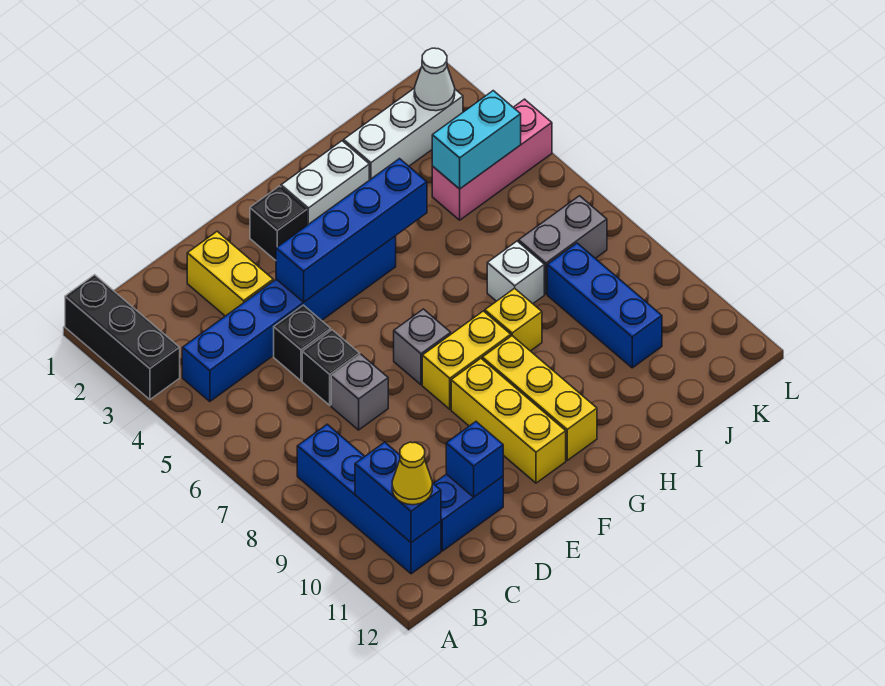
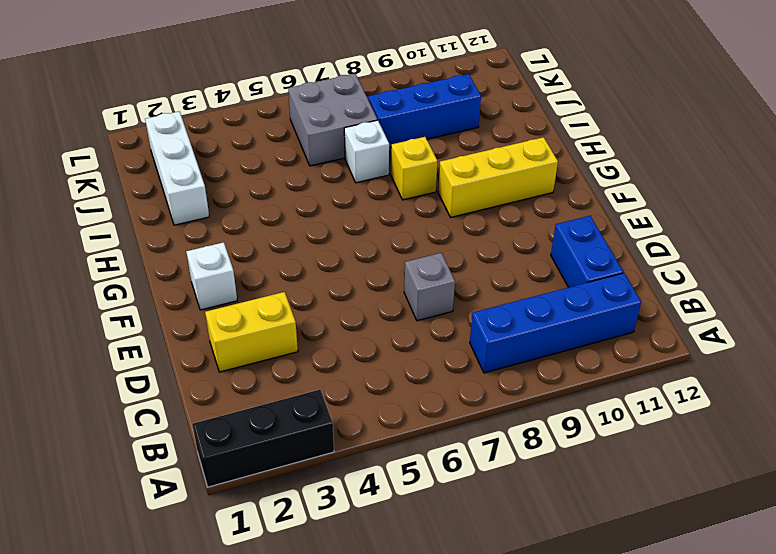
white brick F2 level 1 -> black brick F2 level 1
grey brick J6:K7 level 1 -> grey brick J7:K7 level 1
none -> blue brick B4:G4 level 1
none -> black brick D5 level 1
none -> black brick D6 level 1

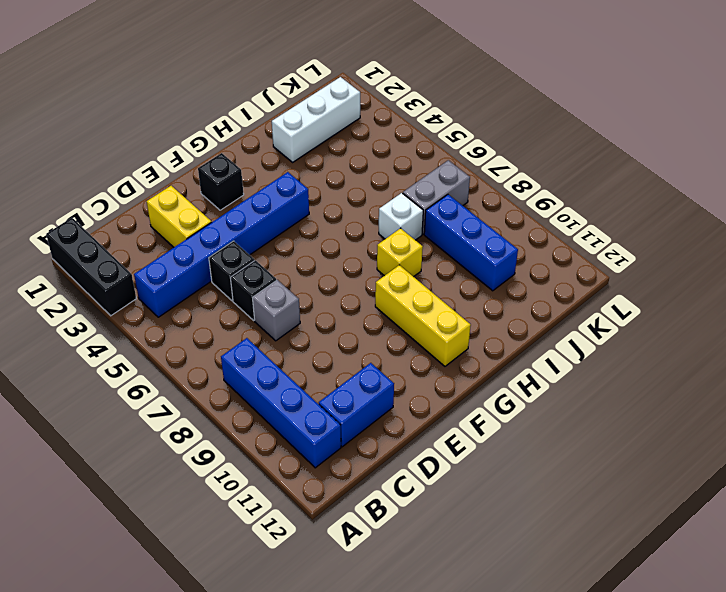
none -> grey brick F7 level 1
none -> yellow brick F8:G8 level 1
none -> yellow brick F9:F11 level 1

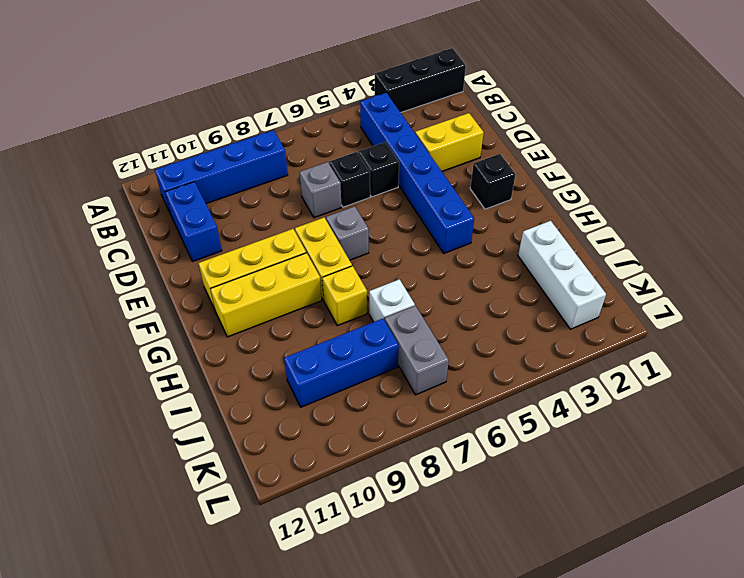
none -> white brick G2:H2 level 1
none -> pink brick J4:L4 level 1
none -> blue brick B10:B11 level 2

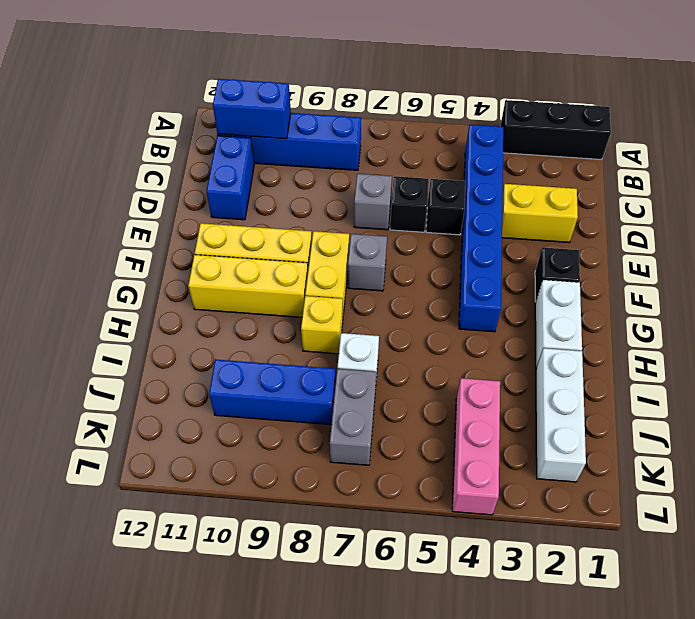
none -> blue brick D11 level 2
none -> blue brick E4:H4 level 2
none -> cyan brick J4:K4 level 2

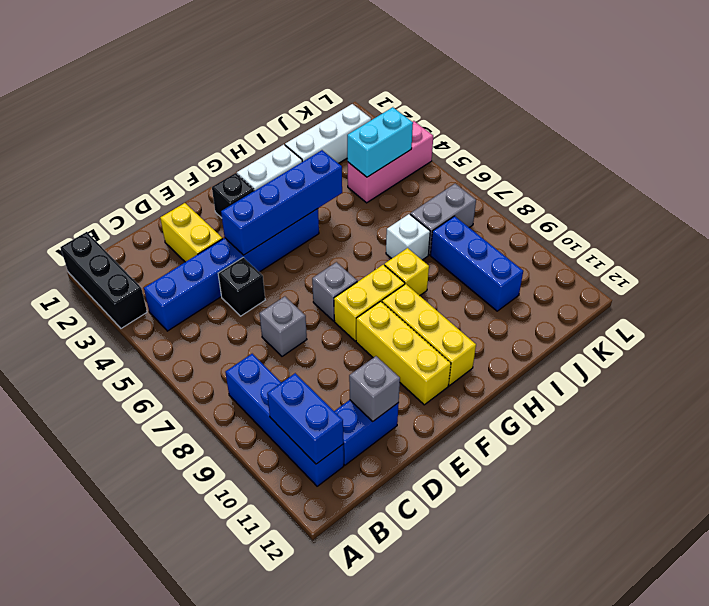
grey brick D11 level 2 -> blue brick D11 level 2
none -> black brick D6 level 1
none -> white cone K2 level 2
none -> yellow cone B11 level 3

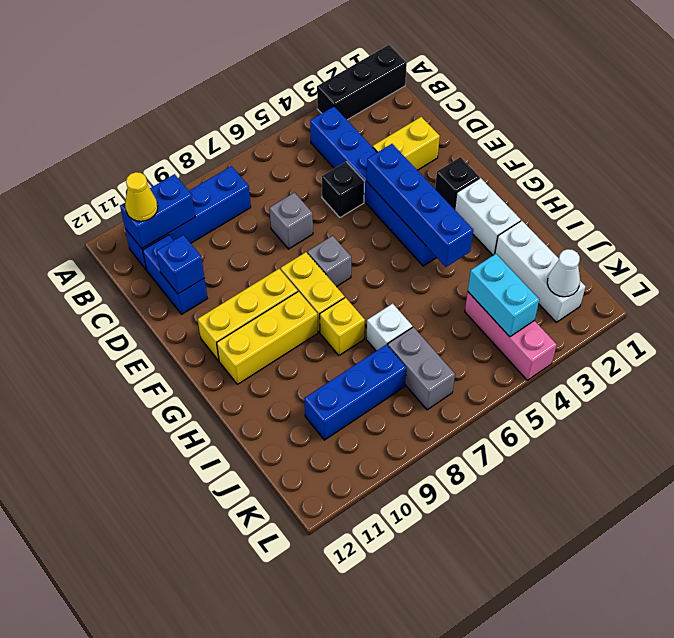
none -> black brick D6 level 1

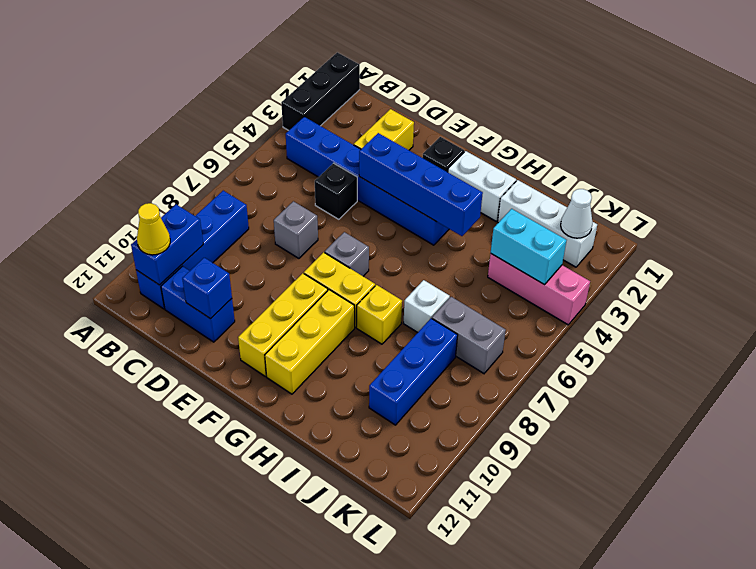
none -> black brick D6 level 1

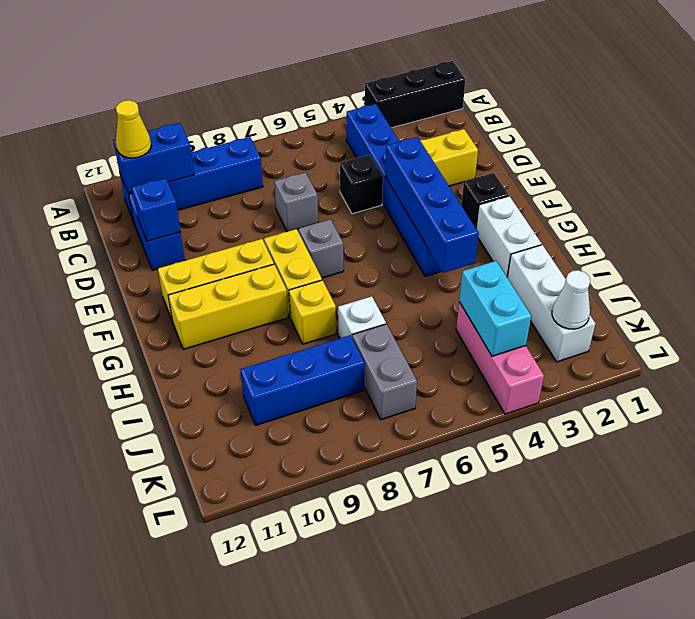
none -> black brick D6 level 1

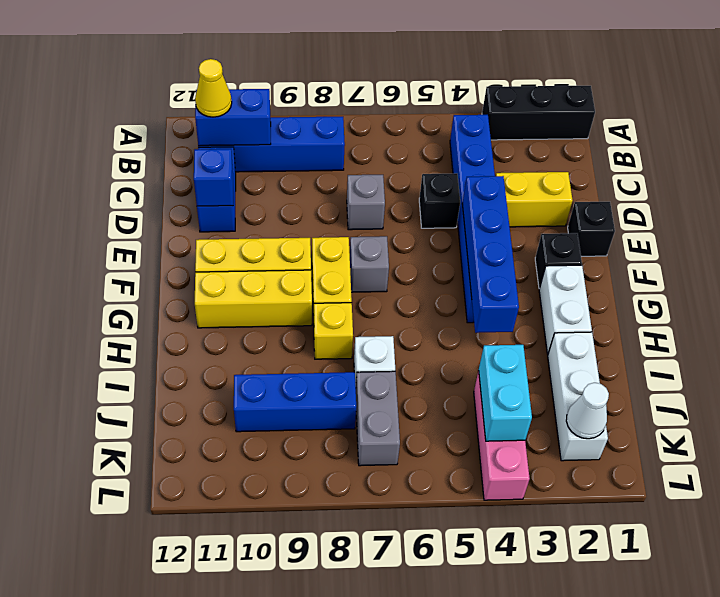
black brick E1 level 1 -> black brick D6 level 1

